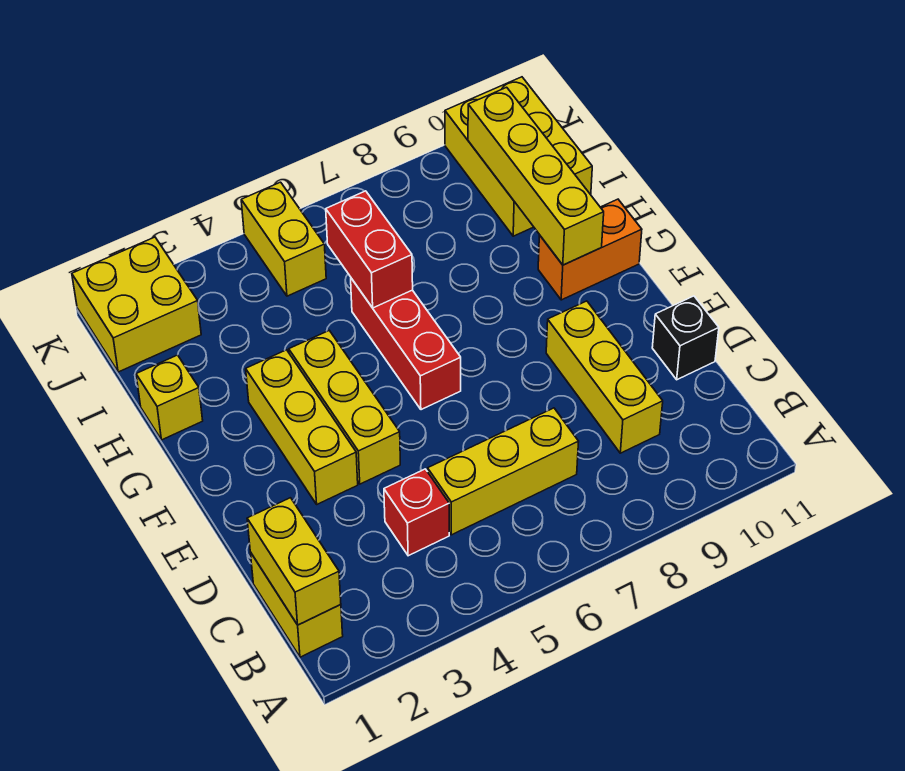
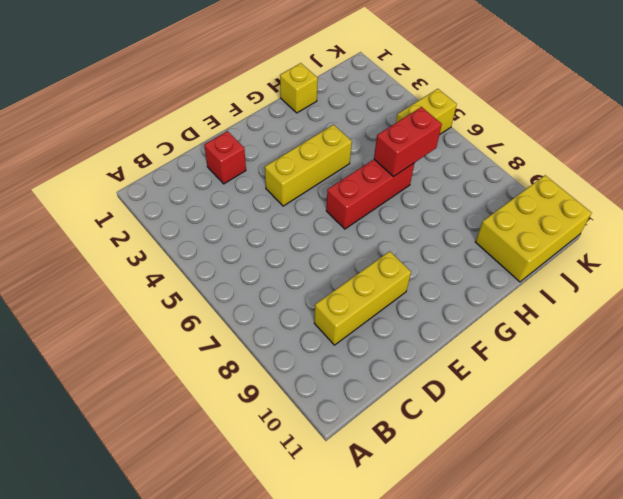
red brick D2 level 1 -> red brick C4 level 1
none -> yellow brick B1:C1 level 1
none -> yellow brick C5:C7 level 1
none -> black brick D11 level 1

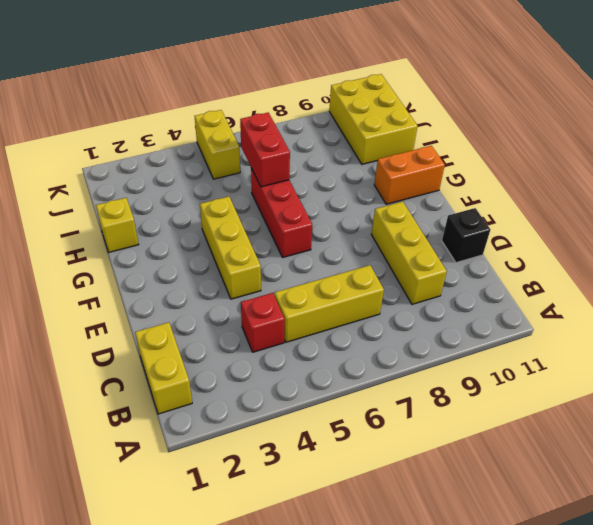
none -> yellow brick E3:G3 level 1
none -> yellow brick J1:K2 level 1
none -> yellow brick B1:C1 level 2

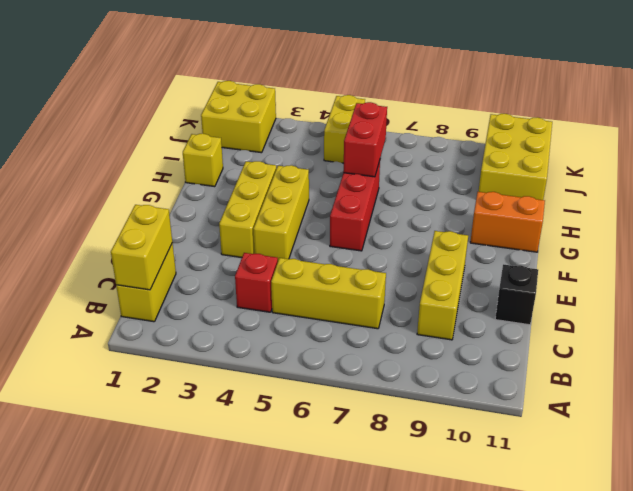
none -> yellow brick G10:J10 level 2

